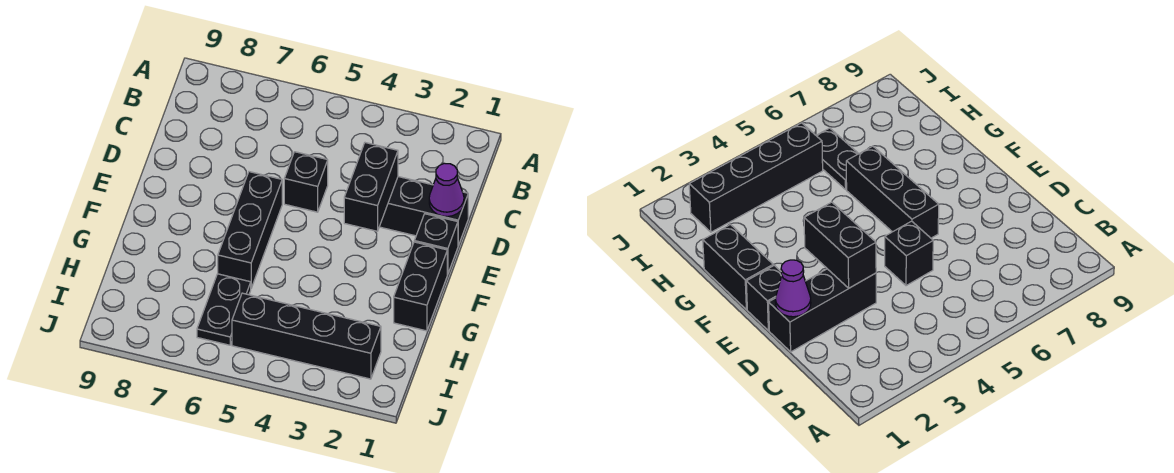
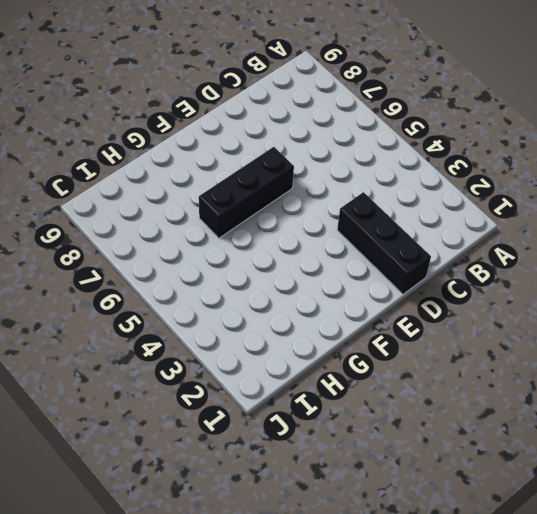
none -> black brick D5 level 1
none -> black brick E1 level 1

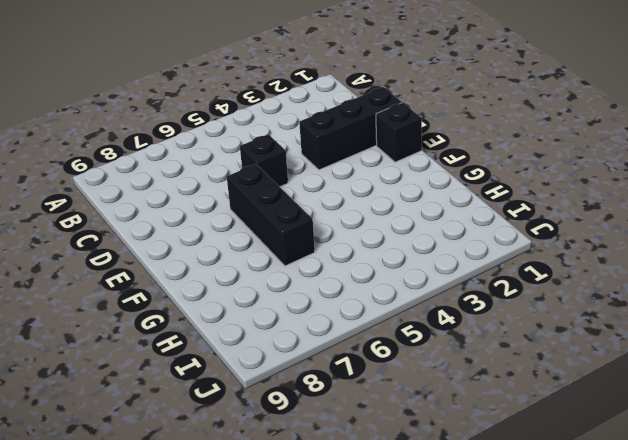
none -> black brick F1:G1 level 1
none -> black plate H6:I6 level 1

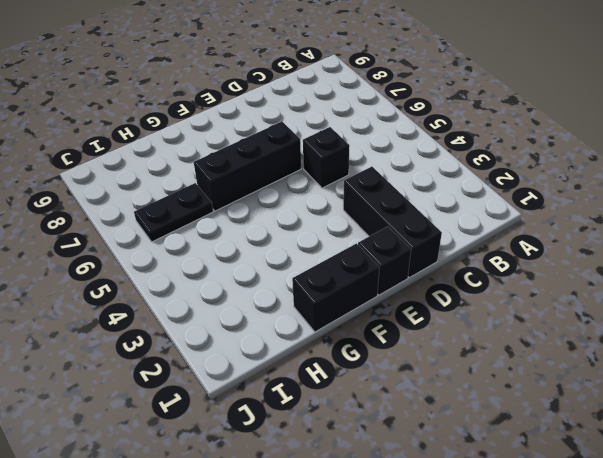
none -> black brick I2:I5 level 1
none -> purple cone D1 level 2

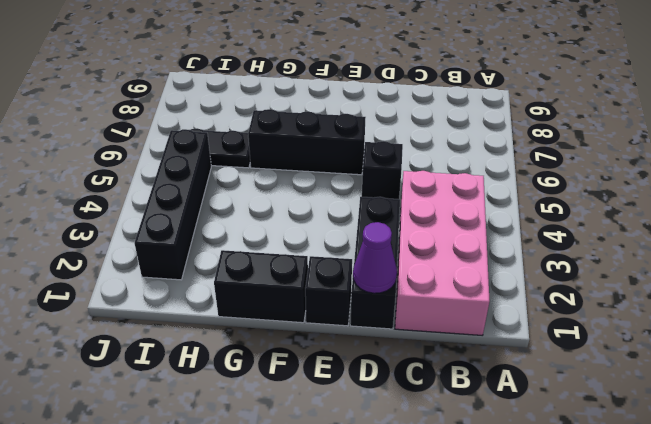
pink brick B1:C4 level 1 -> none
none -> black brick D3:E3 level 2

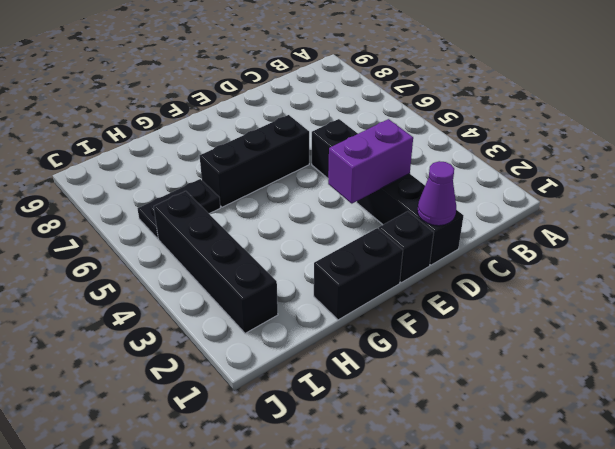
purple brick D3:E3 level 2 -> black brick D3:E3 level 2

